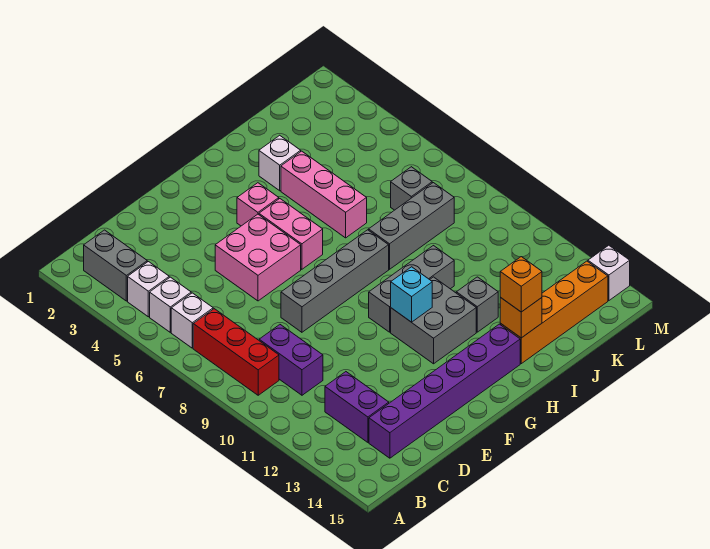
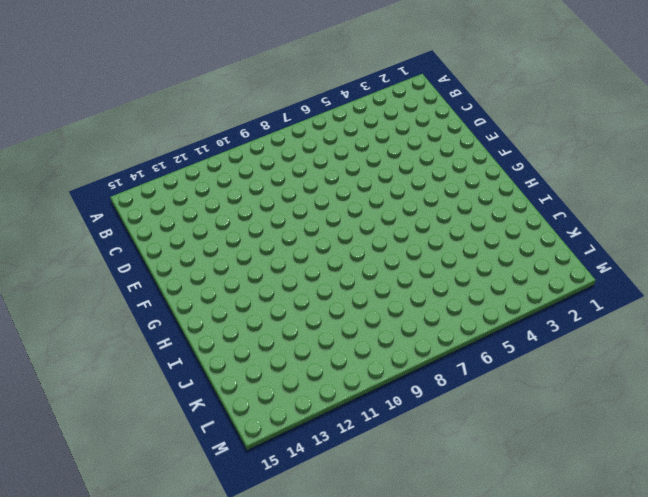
none -> grey brick B2:B3 level 1
none -> white brick B4 level 1
none -> white brick B5 level 1

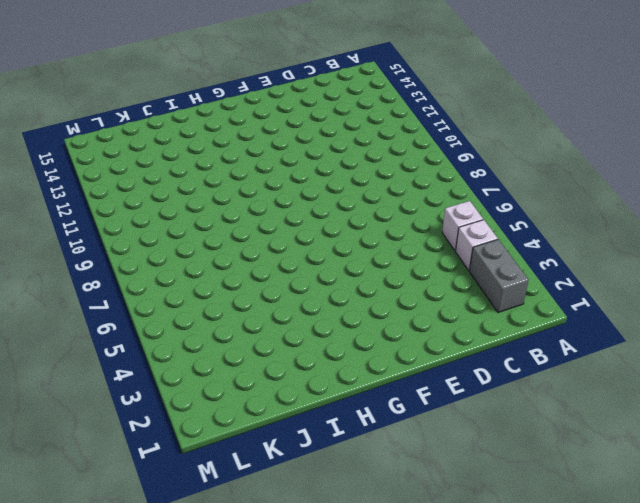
none -> white brick B6 level 1
none -> red brick B7:B9 level 1
none -> purple brick C9:C10 level 1

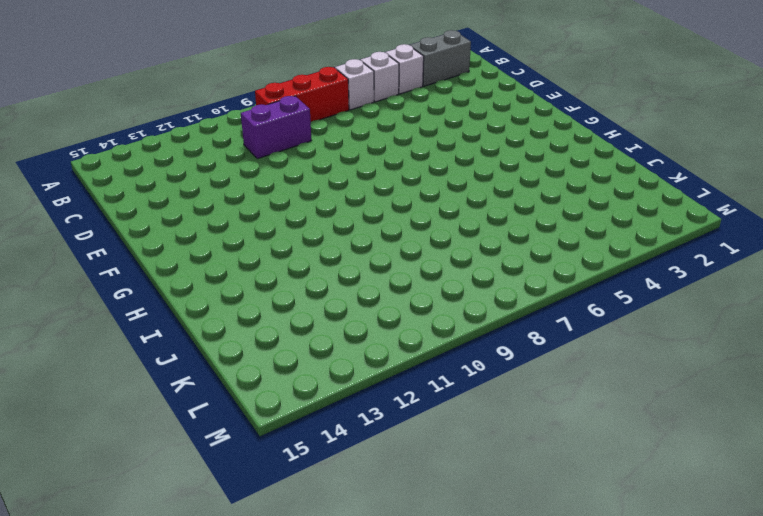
none -> purple brick C12:C13 level 1
none -> purple brick C14:H14 level 1
none -> pink brick E5:F6 level 1

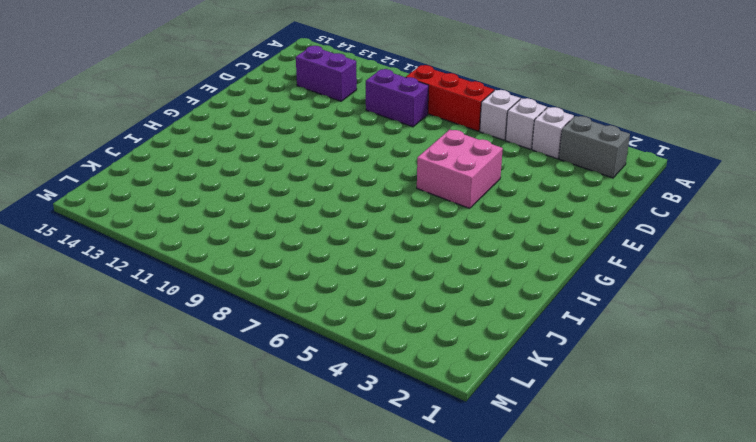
none -> purple brick C14:H14 level 1
none -> grey brick E8:H8 level 1
none -> pink brick G4 level 1

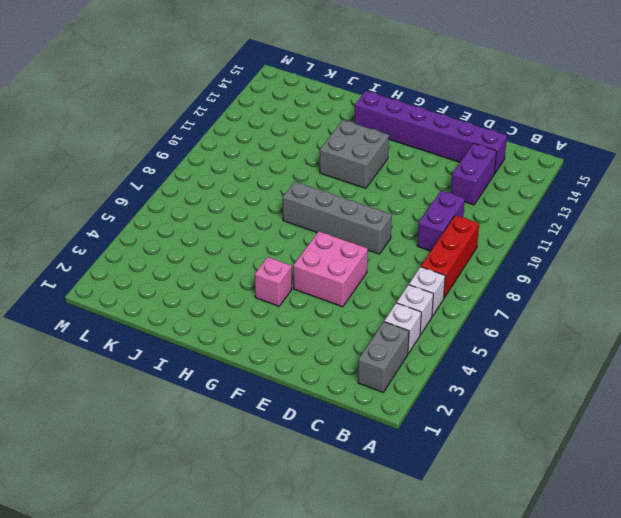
none -> pink brick G5:G6 level 1
none -> grey brick G10:I10 level 1
none -> white brick I3 level 1

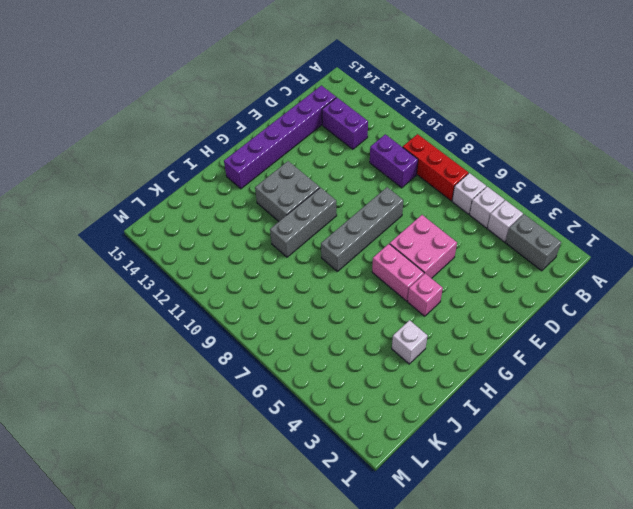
none -> pink brick I4:I6 level 1
none -> grey brick I8:K8 level 1
none -> grey brick I12 level 1

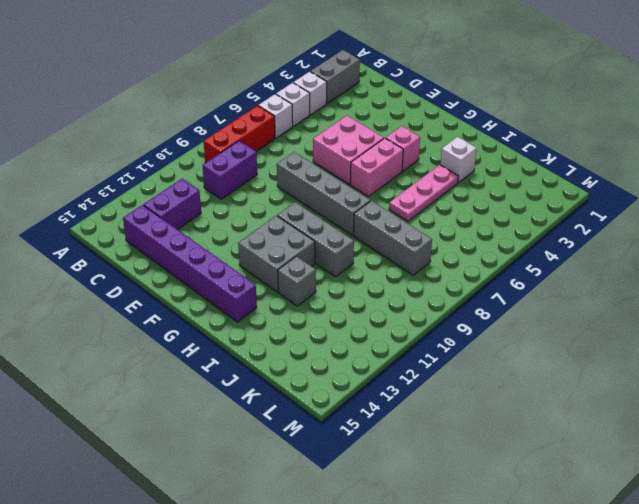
pink plate I4:I6 level 1 -> pink brick I4:I6 level 1
none -> orange brick I14:L14 level 1
none -> grey brick K7 level 1
none -> white brick M14 level 1

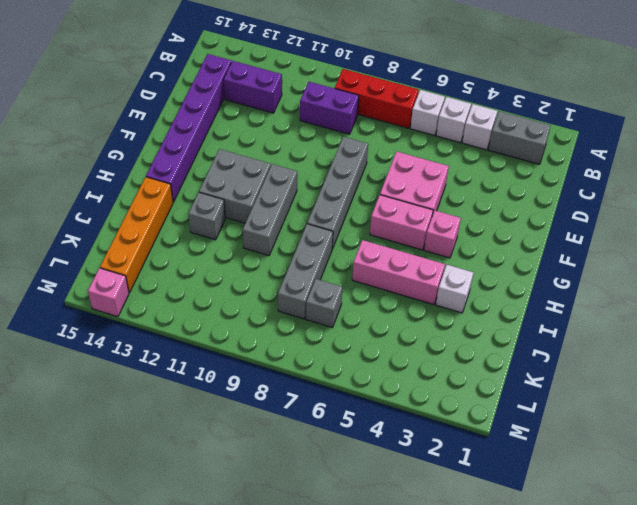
pink brick M14 level 1 -> white brick M14 level 1
none -> cyan brick G11 level 2
none -> orange brick I14 level 2
none -> orange brick I14 level 3

